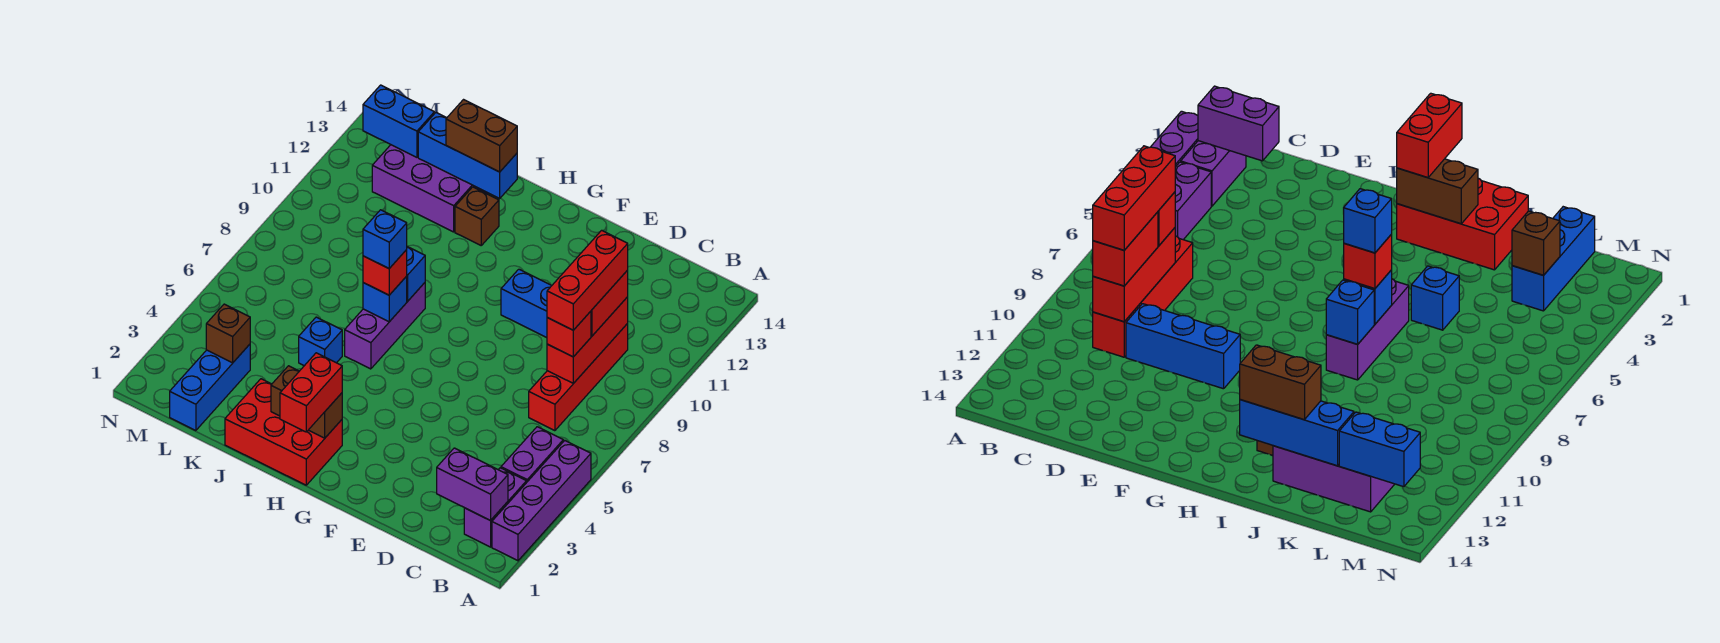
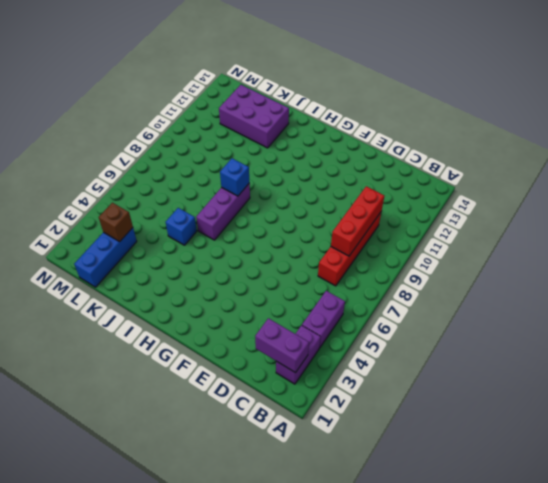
none -> purple brick A2:A5 level 1
none -> blue brick D10:F10 level 1
none -> red brick H1:J2 level 1

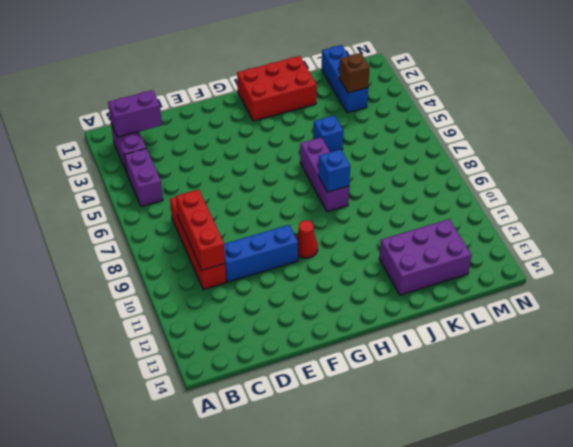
red cone G10 level 1 -> none
none -> purple brick A2:A5 level 1
none -> brown brick I12 level 1
none -> brown brick H2:I2 level 2

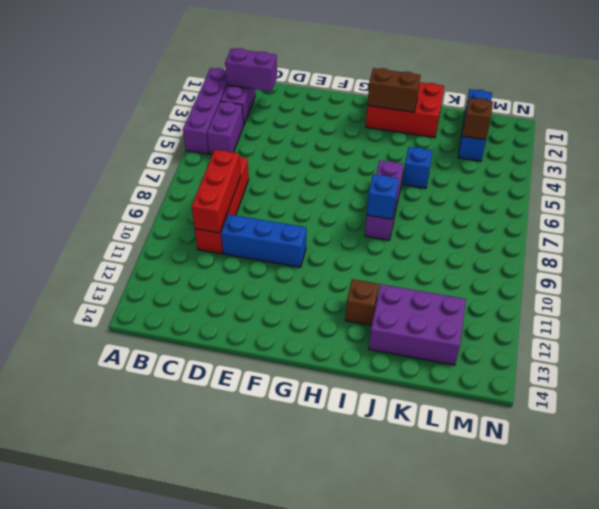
none -> blue brick I7 level 2
none -> blue brick I13:K13 level 2
none -> blue brick L13:M13 level 2

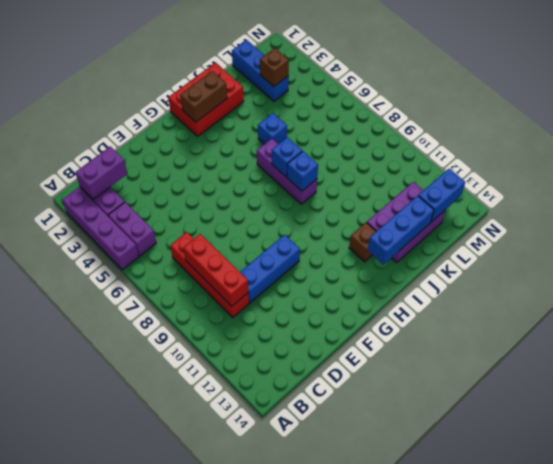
none -> red brick C8 level 3
none -> red brick C9:C10 level 3
none -> red brick H1:H2 level 3

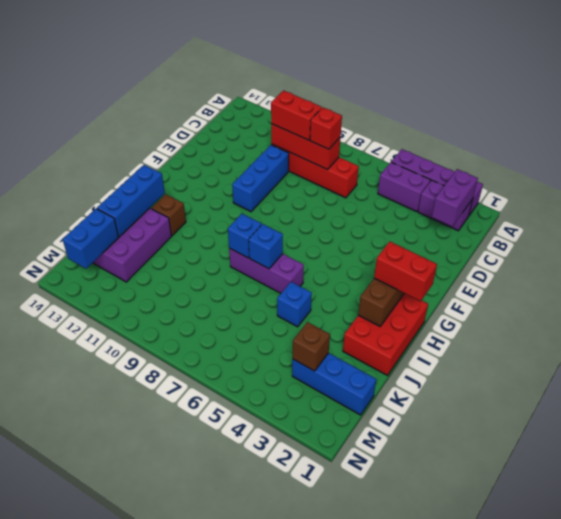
none -> red brick I7 level 3
none -> brown brick I13:J13 level 3
none -> red brick C8:C10 level 4

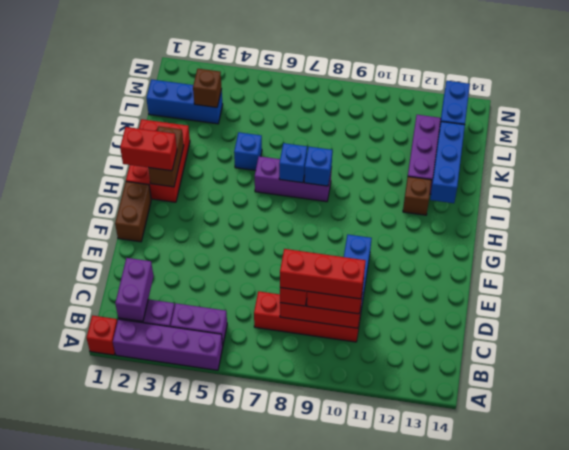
red brick A1 level 1 -> red brick I7 level 3
brown brick F1:G1 level 1 -> brown brick I13:J13 level 3
none -> blue brick I7 level 4

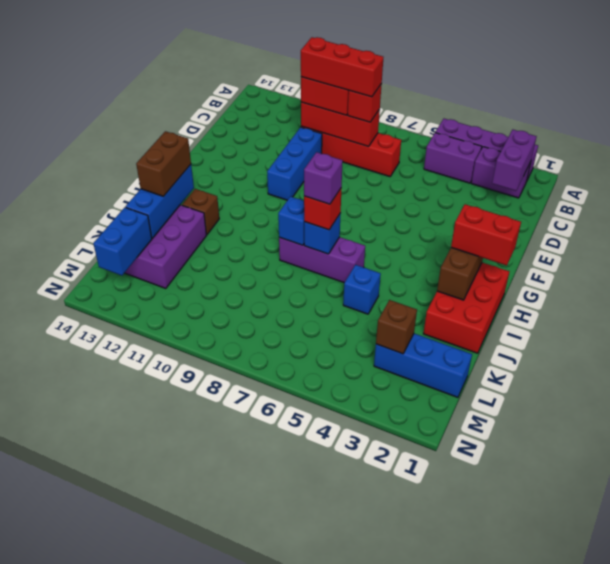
purple brick I7 level 4 -> blue brick I7 level 4

